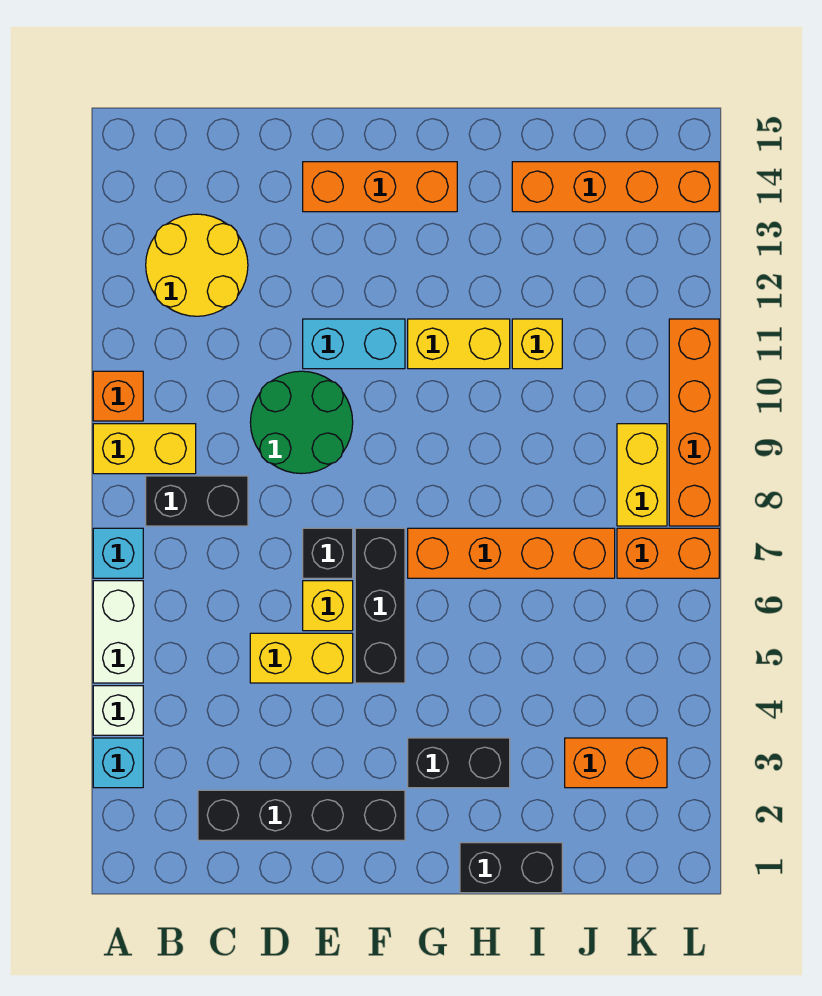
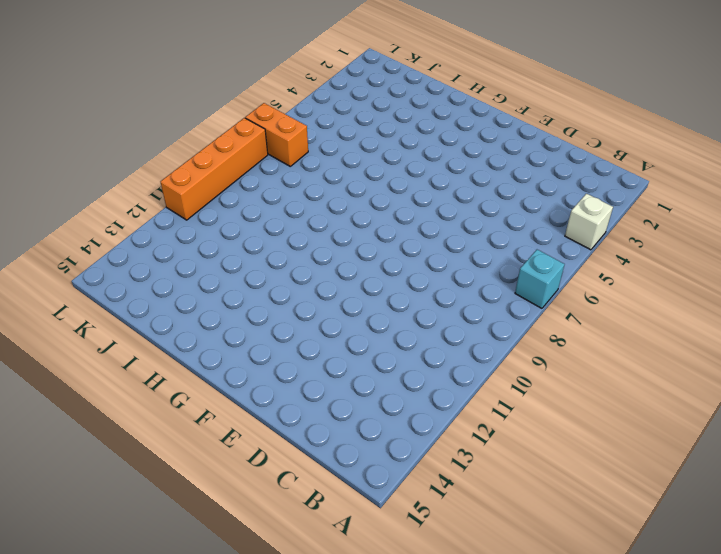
none -> cyan brick A3 level 1
none -> white brick A5:A6 level 1
none -> yellow brick A9:B9 level 1

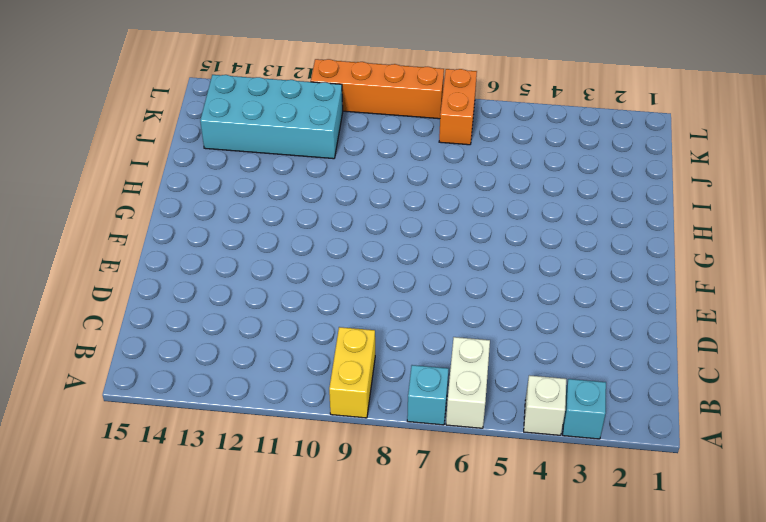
white brick A6:B6 level 1 -> white brick A5:A6 level 1
cyan brick J11:K14 level 1 -> orange brick I14:L14 level 1
none -> orange brick A10 level 1
none -> black brick B8:C8 level 1
none -> yellow round brick B12:C13 level 1

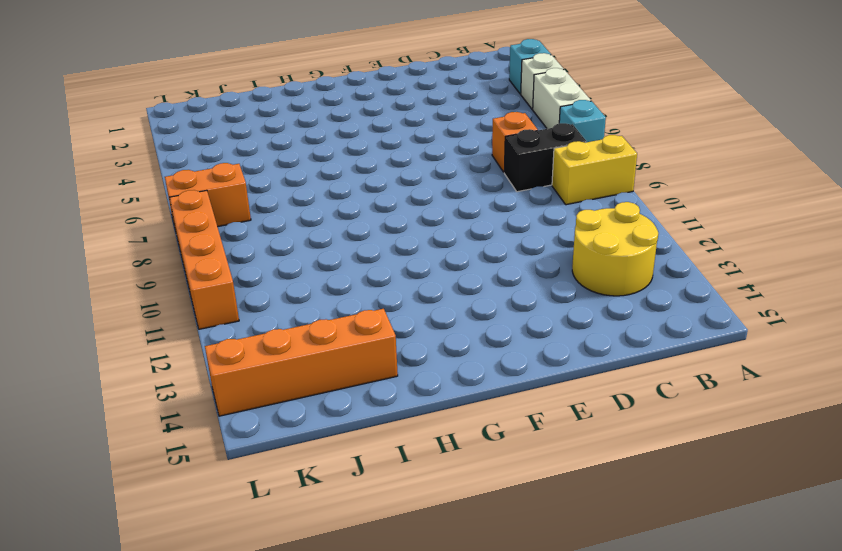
orange brick C7 level 1 -> orange brick A10 level 1
none -> black brick C2:F2 level 1
none -> yellow brick D5:E5 level 1
none -> green round brick D9:E10 level 1

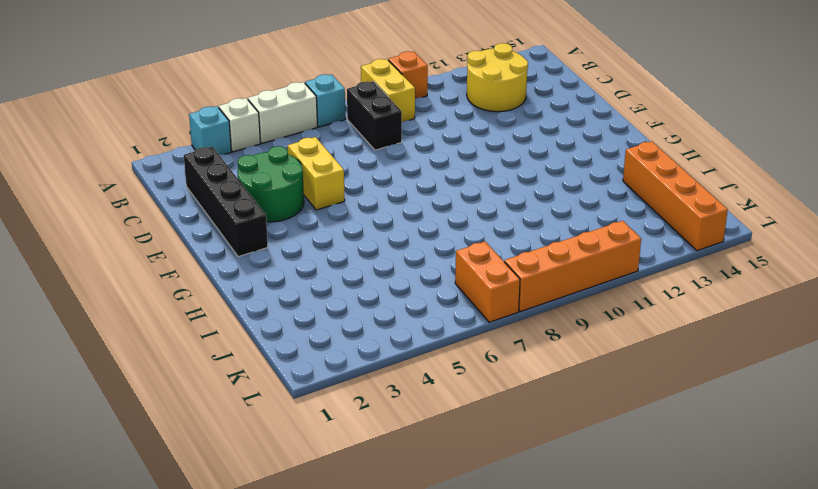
green round brick D3:E4 level 1 -> green round brick D9:E10 level 1
none -> yellow brick E6 level 1
none -> black brick E7 level 1
none -> cyan brick E11:F11 level 1

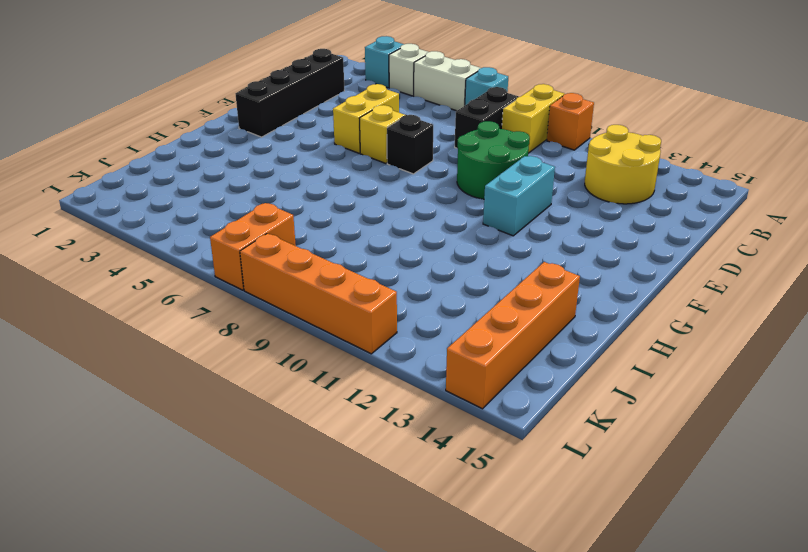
none -> orange brick E14:G14 level 1
none -> black brick F5:F7 level 1
none -> black brick G3:H3 level 1

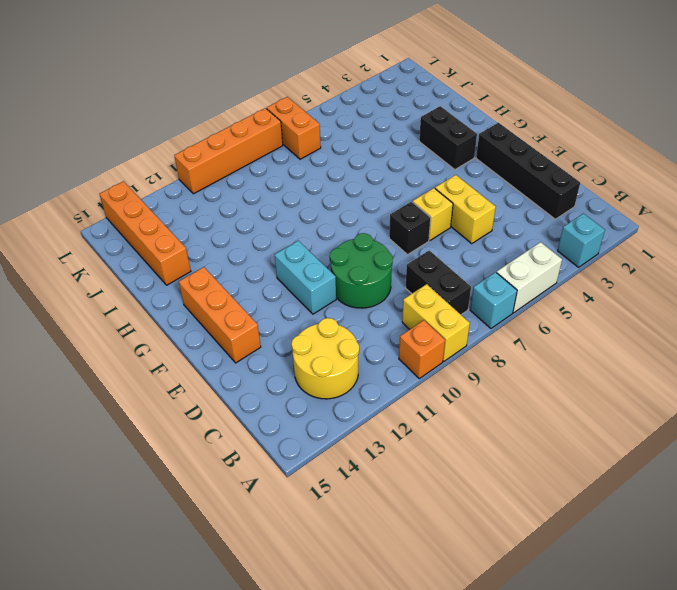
none -> white brick A4 level 1
none -> black brick F5:F7 level 1
none -> orange brick G7:J7 level 1

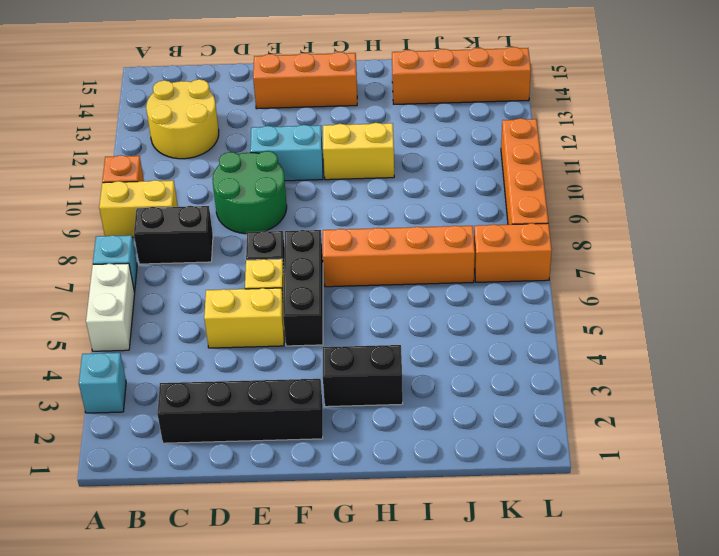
none -> white brick A4 level 1
none -> black brick H1:I1 level 1
none -> yellow brick I11 level 1

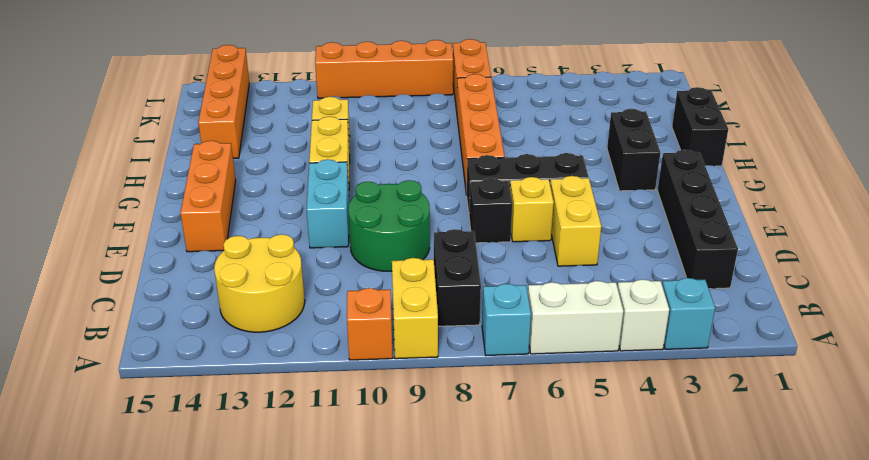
none -> orange brick J3:K3 level 1
none -> yellow brick K8:K9 level 1

